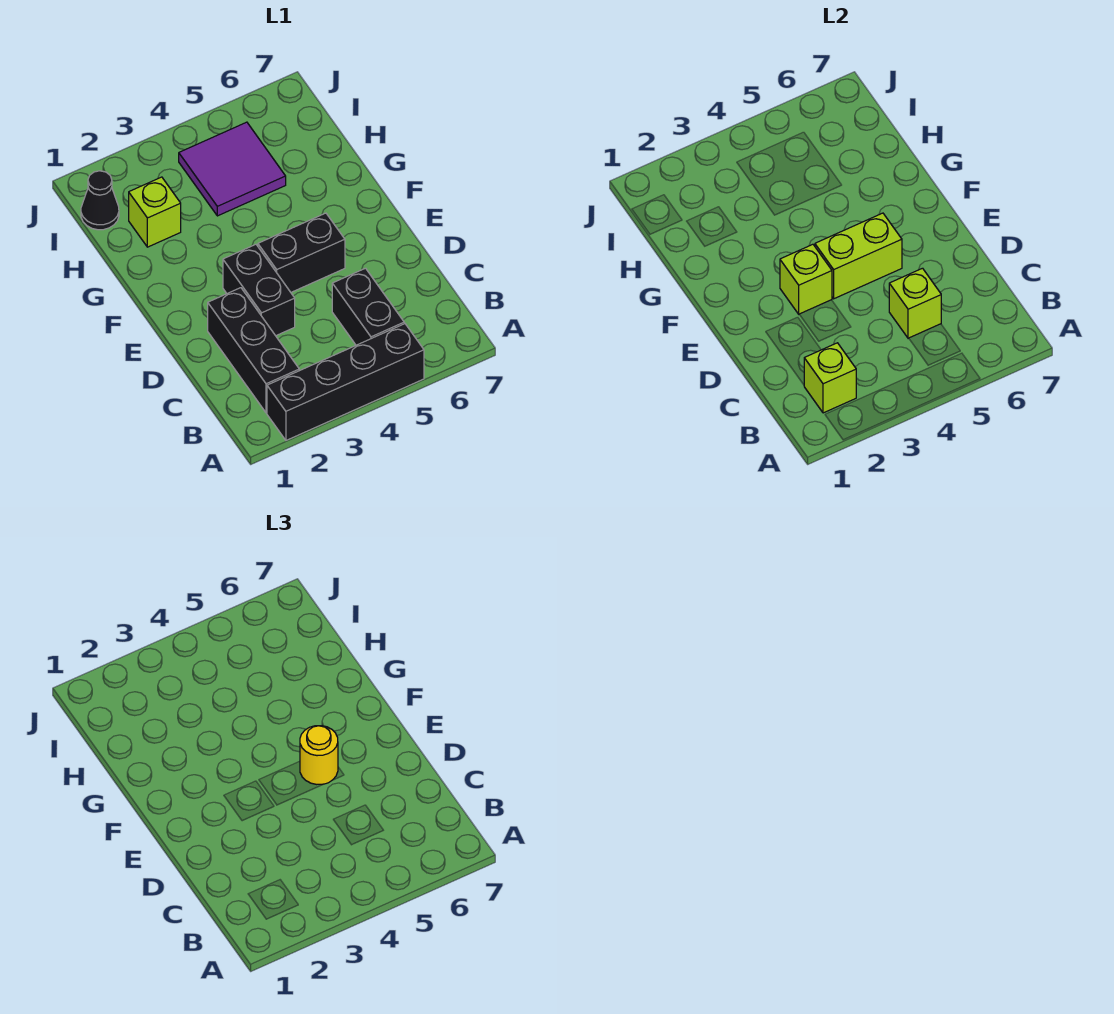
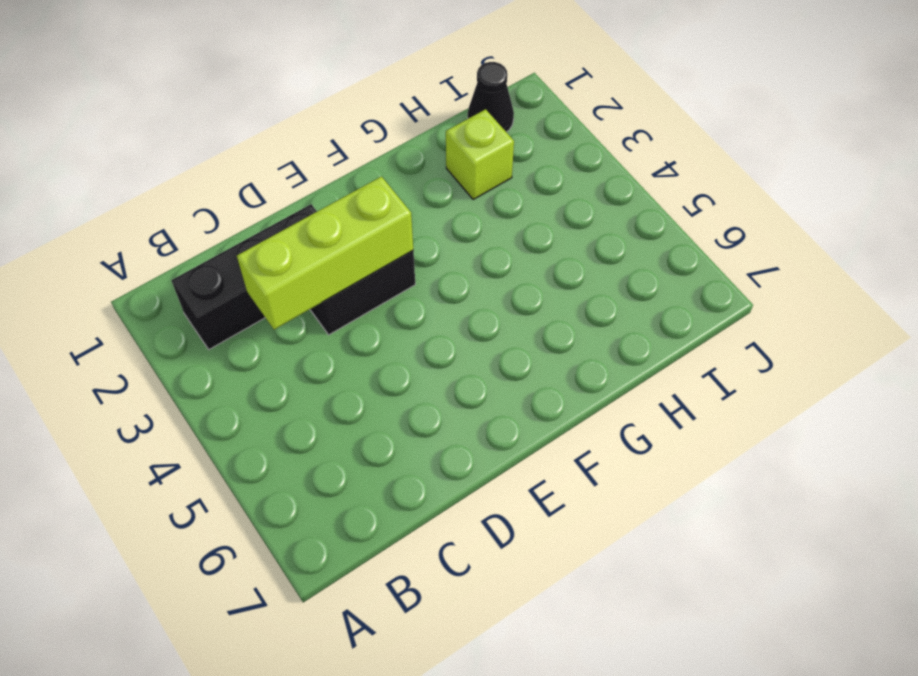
lime brick C3:E3 level 2 -> lime brick E3 level 2
none -> black brick A2:A5 level 1
none -> black brick B5:C5 level 1
none -> black brick E4:E5 level 1

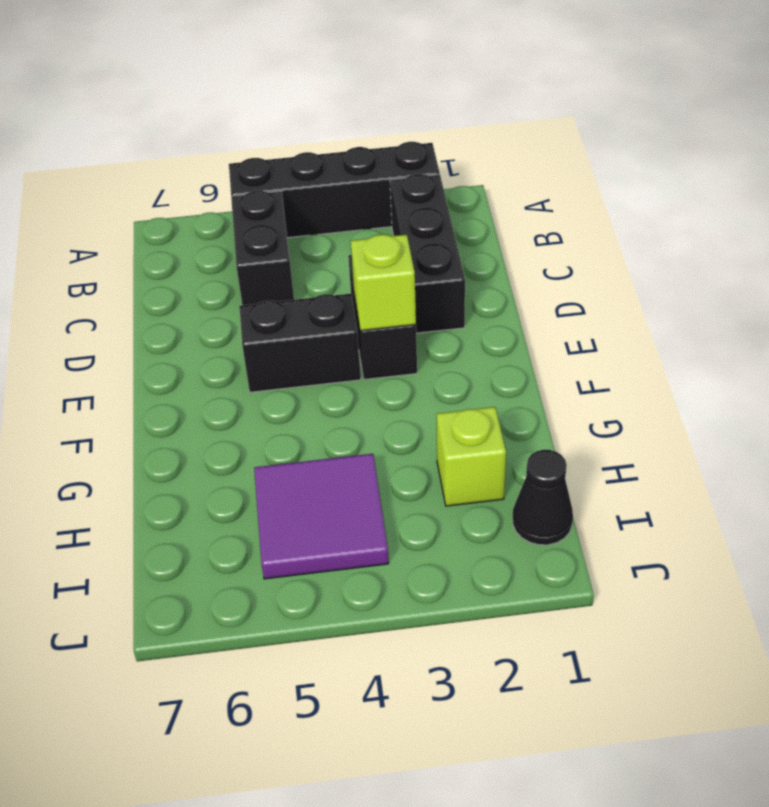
none -> lime brick B2 level 2
none -> lime brick C5 level 2
none -> lime brick E4:E5 level 2

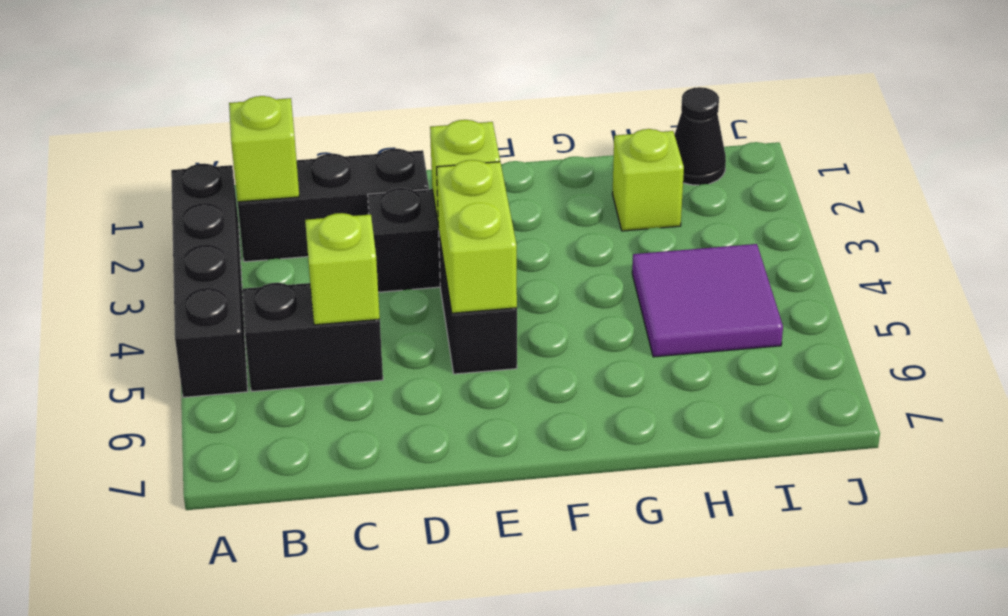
none -> yellow round brick E5 level 3

